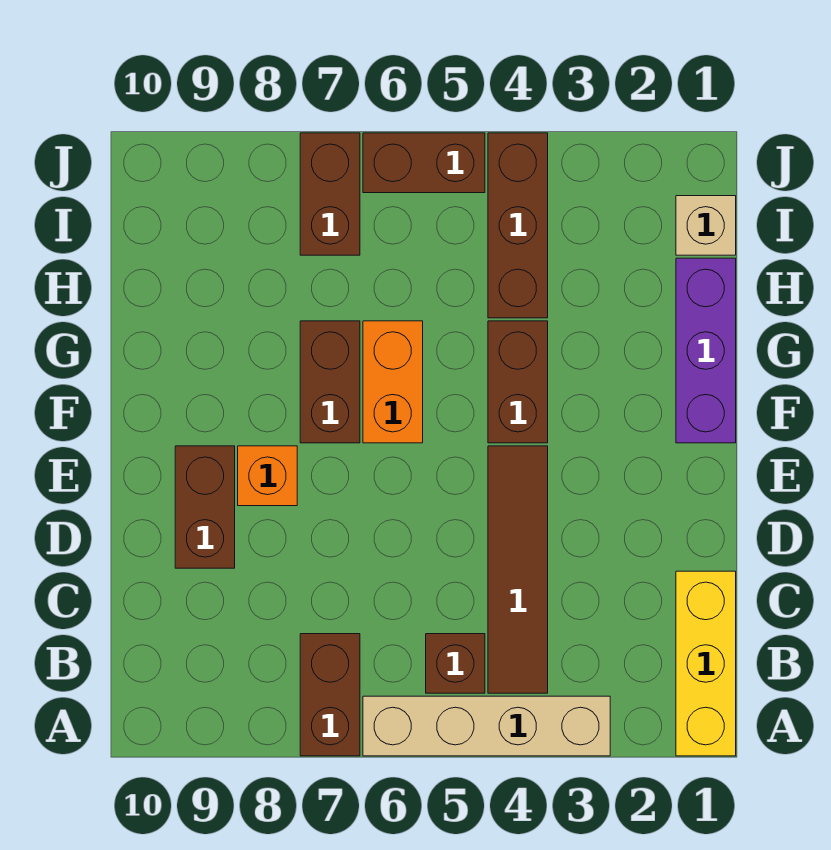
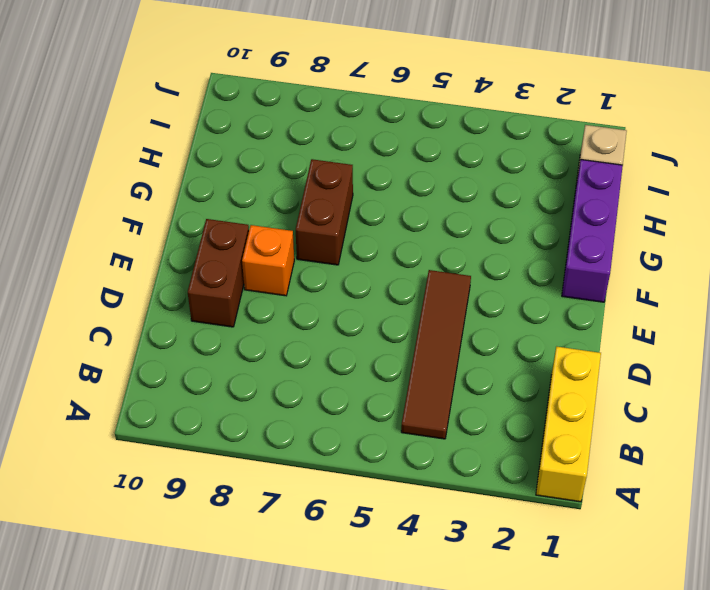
none -> tan brick A3:A6 level 1
none -> brown brick A7:B7 level 1
none -> brown brick B5 level 1

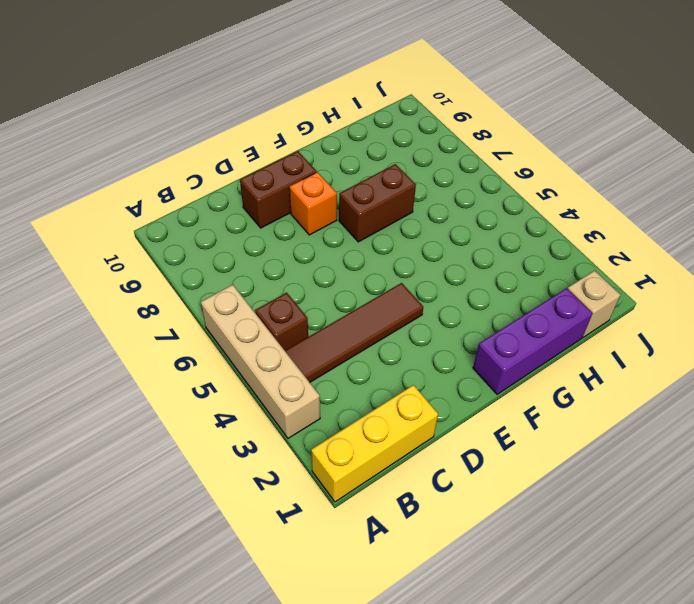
none -> brown brick A7:B7 level 1
none -> brown brick F4:G4 level 1
none -> orange brick F6:G6 level 1

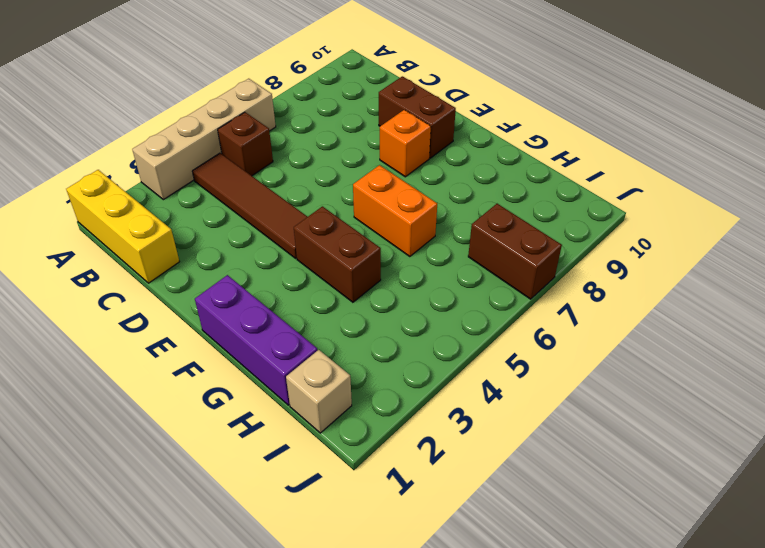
none -> brown brick A7:B7 level 1
none -> brown brick F7:G7 level 1
none -> brown brick H4:J4 level 1

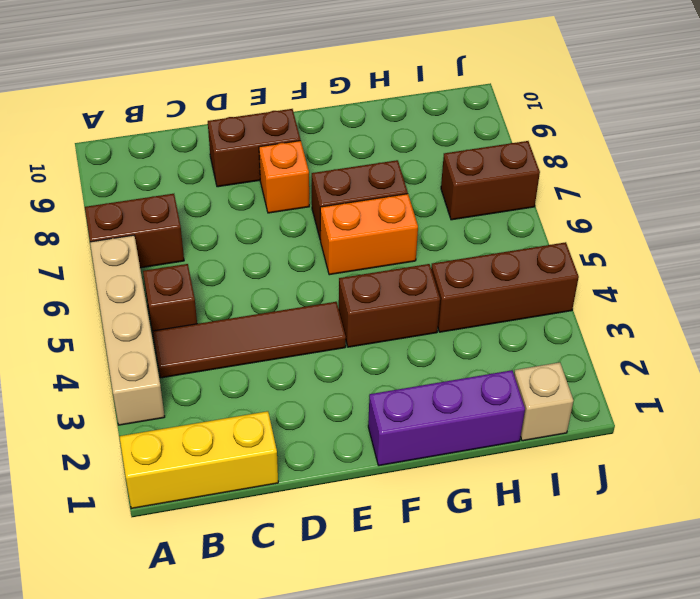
none -> brown brick J5:J6 level 1

